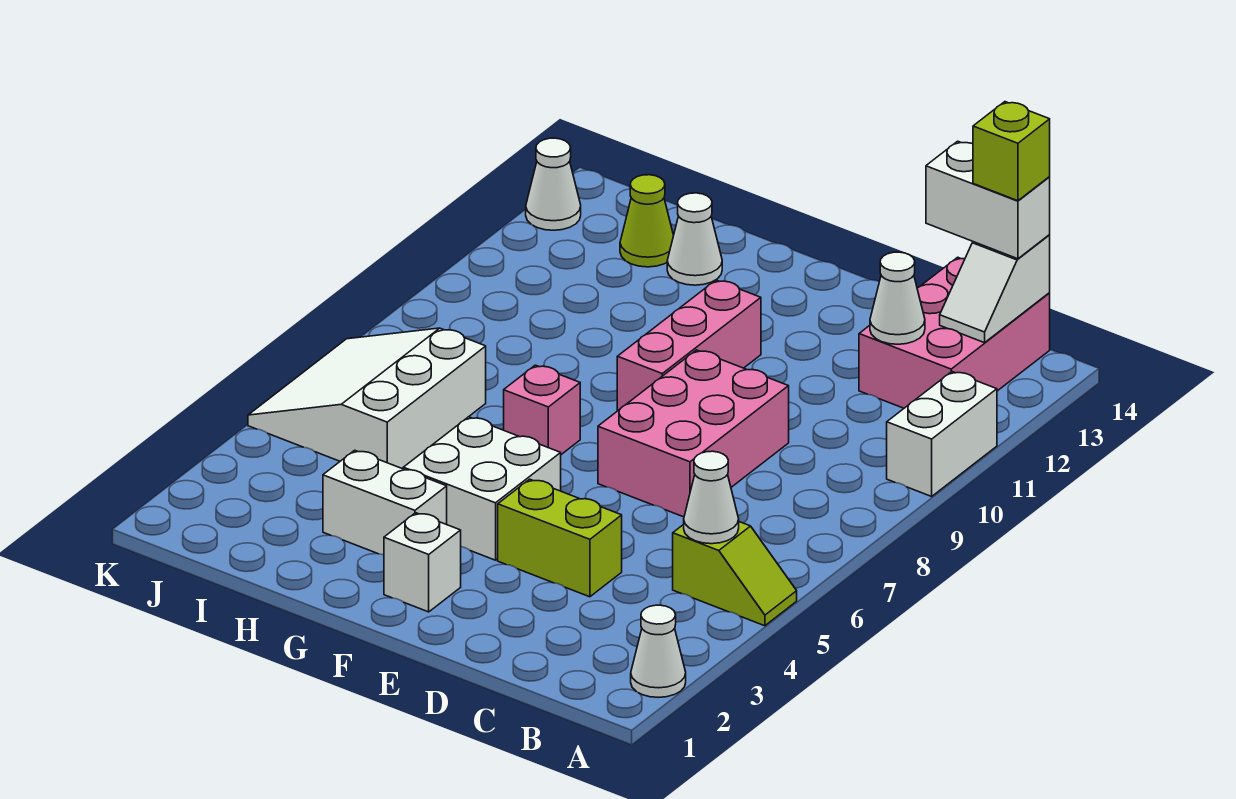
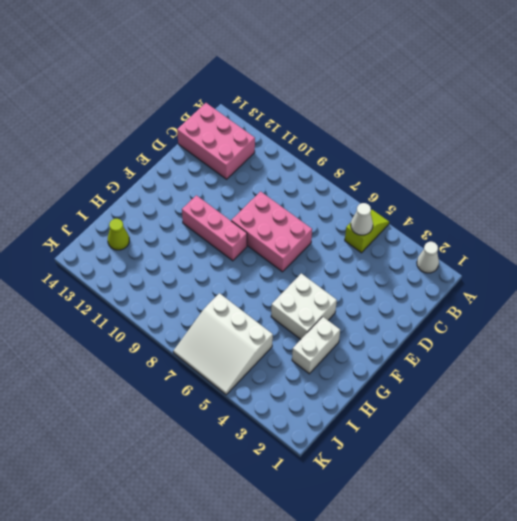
none -> white brick A10:A11 level 1
none -> lime brick D4:E4 level 1
none -> white brick F2 level 1

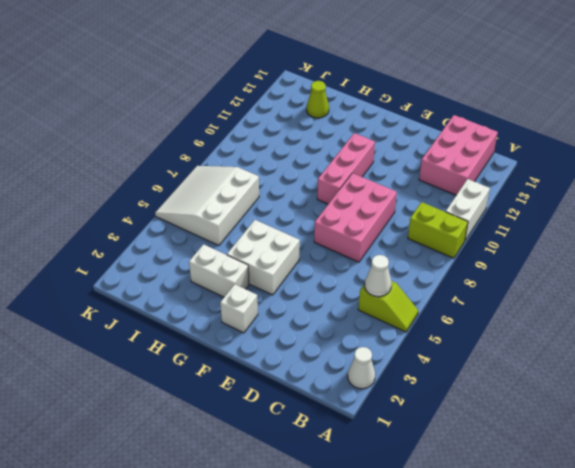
lime brick A9:B9 level 1 -> lime brick D4:E4 level 1
none -> pink brick G7 level 1
none -> white cone H13 level 1
none -> white cone K13 level 1

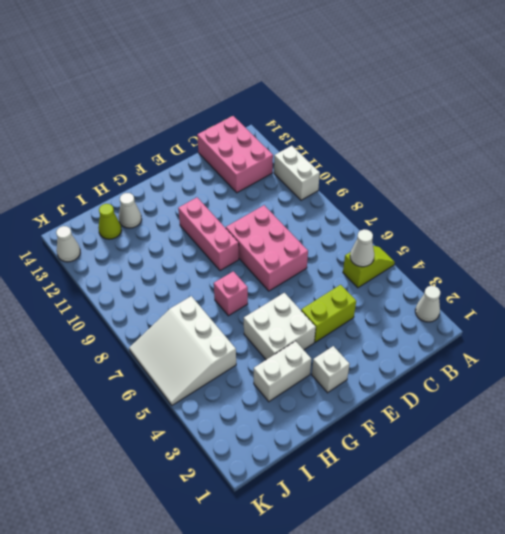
none -> white slope B13:B14 level 2 top 14
none -> white cone C12 level 2
none -> white brick B14:C14 level 3

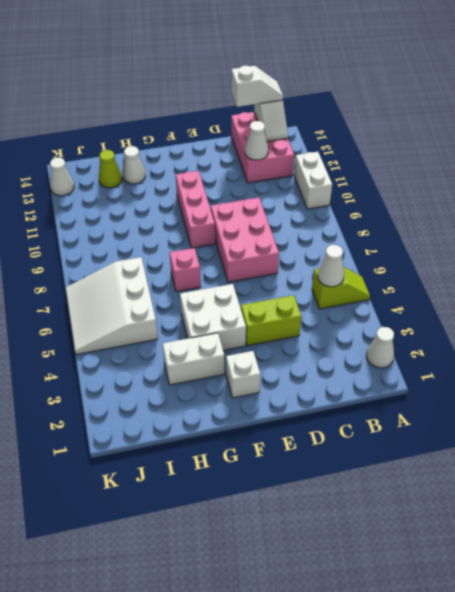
white slope B14:C14 level 3 top C -> white brick B14:C14 level 3
none -> lime brick B14 level 4

